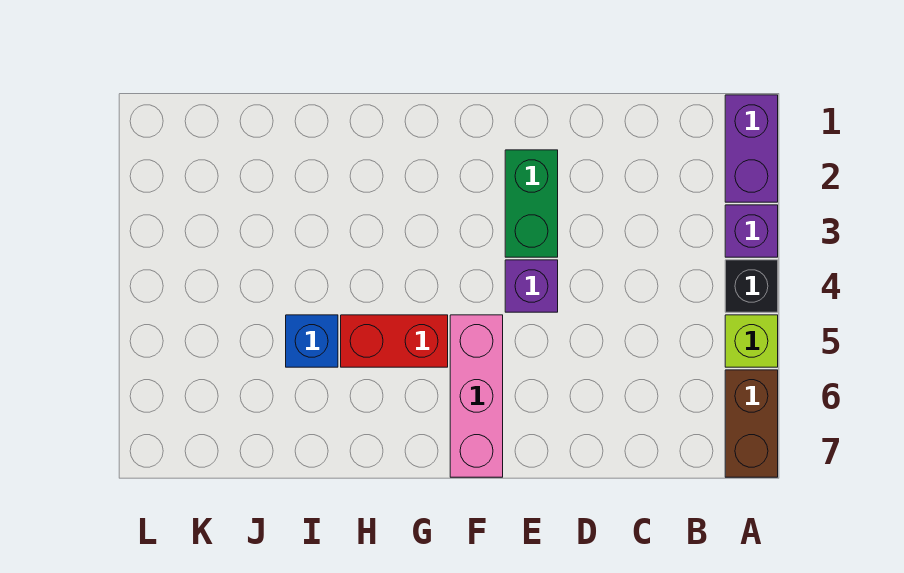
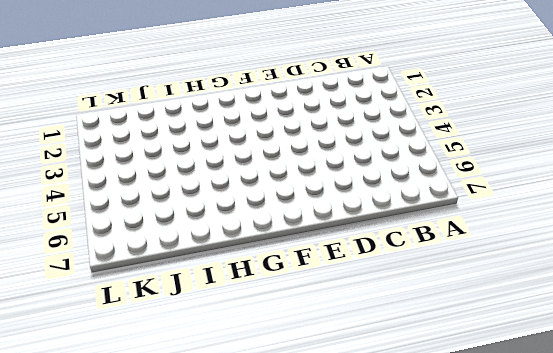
none -> purple brick A1:A2 level 1
none -> purple brick A3 level 1

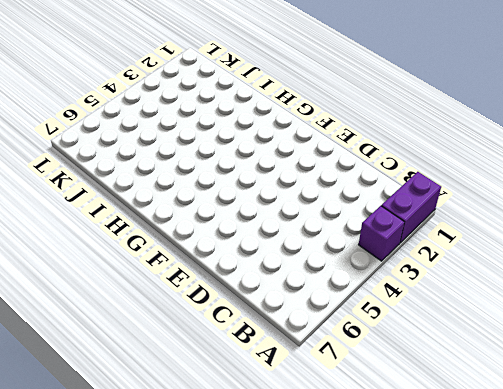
none -> black brick A4 level 1
none -> lime brick A5 level 1

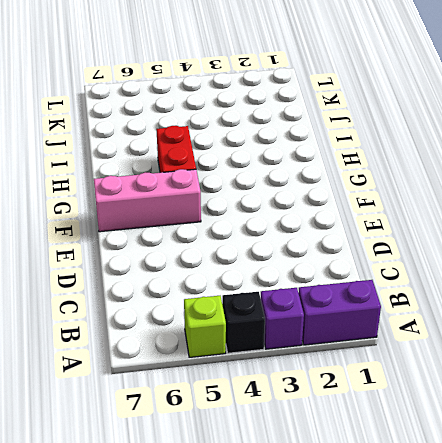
none -> brown brick A6:A7 level 1
none -> green brick E2:E3 level 1

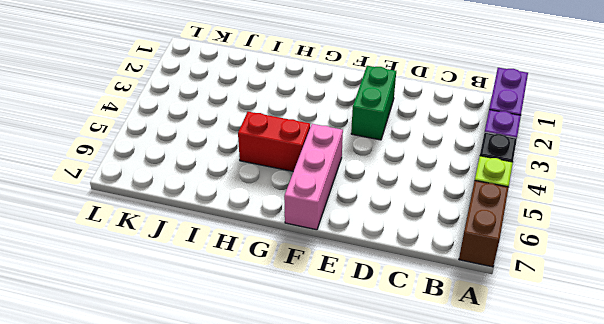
none -> purple brick E4 level 1
none -> blue brick I5 level 1

